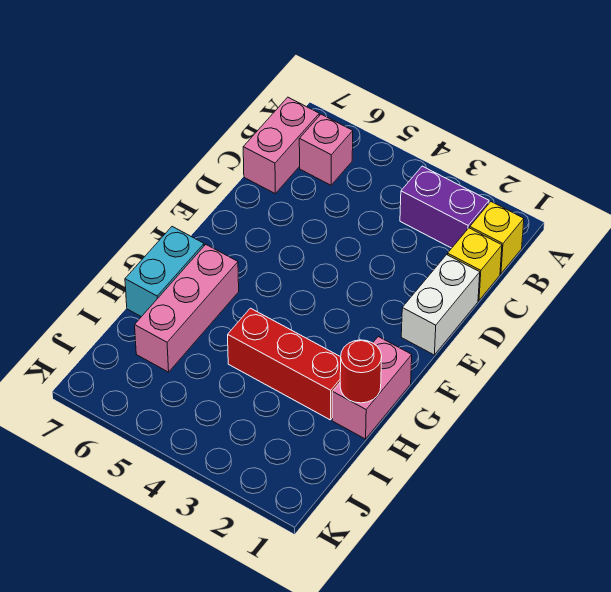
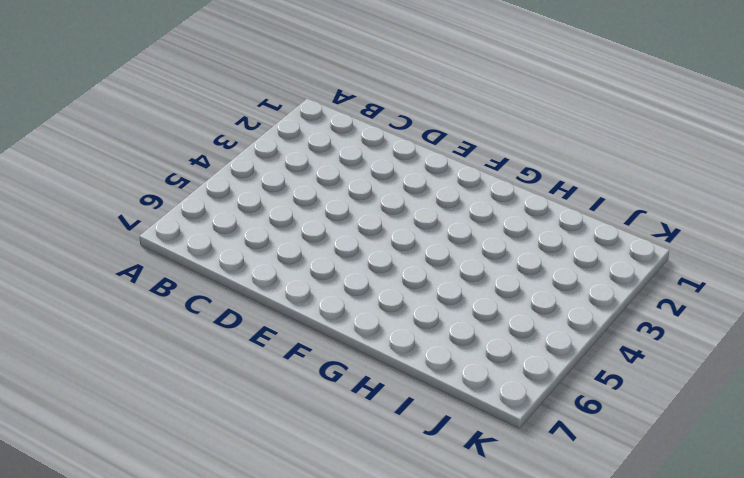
none -> yellow brick B1 level 1
none -> purple brick B2:B3 level 1

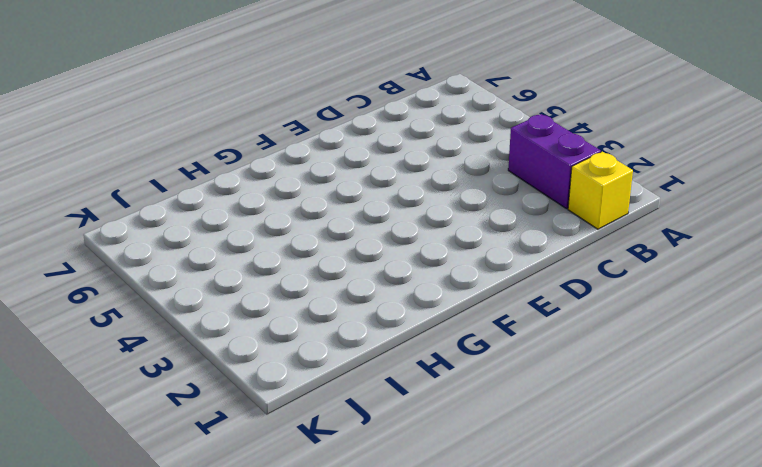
none -> pink brick B6 level 1
none -> pink brick B7:C7 level 1

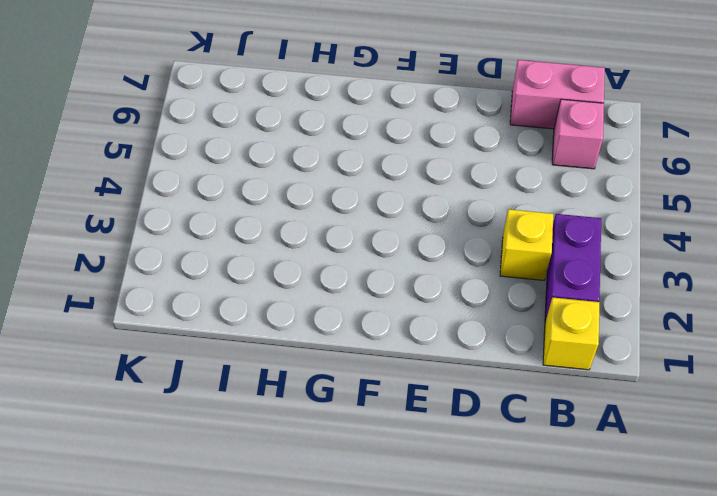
yellow brick C3 level 1 -> yellow brick C1 level 1
none -> white brick D1:E1 level 1
none -> pink brick G1:H1 level 1

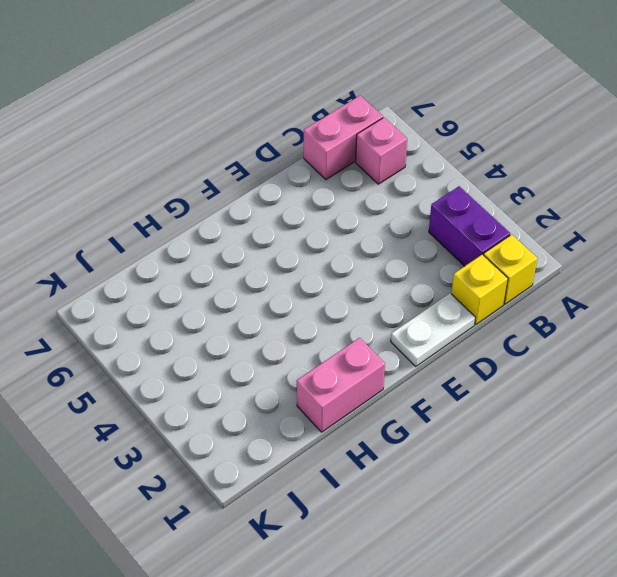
white plate D1:E1 level 1 -> white brick D1:E1 level 1
none -> pink brick G6:I6 level 1
none -> cyan brick G7:H7 level 1

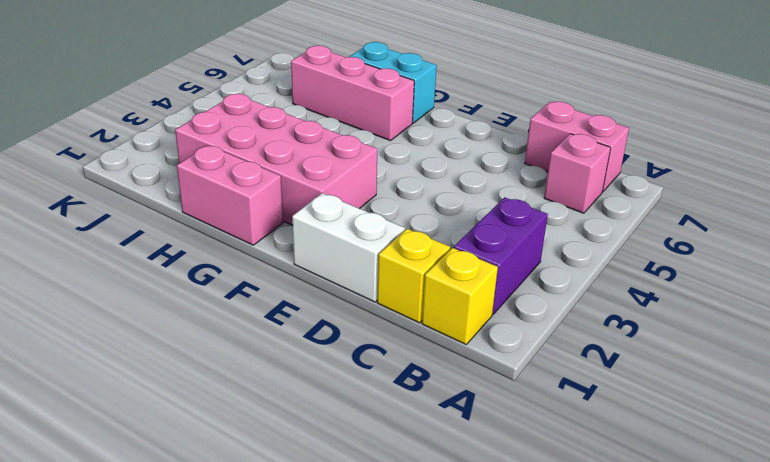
pink brick F2:I3 level 1 -> red brick H2:H4 level 1
none -> red round brick H1 level 2

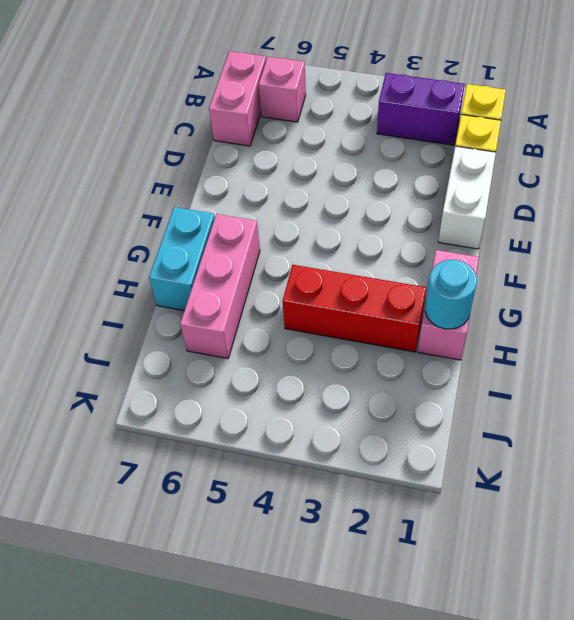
cyan round brick H1 level 2 -> red round brick H1 level 2

